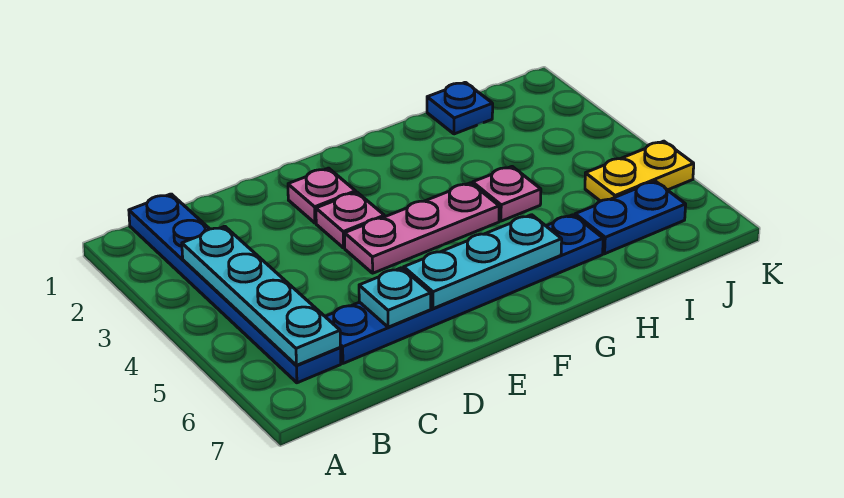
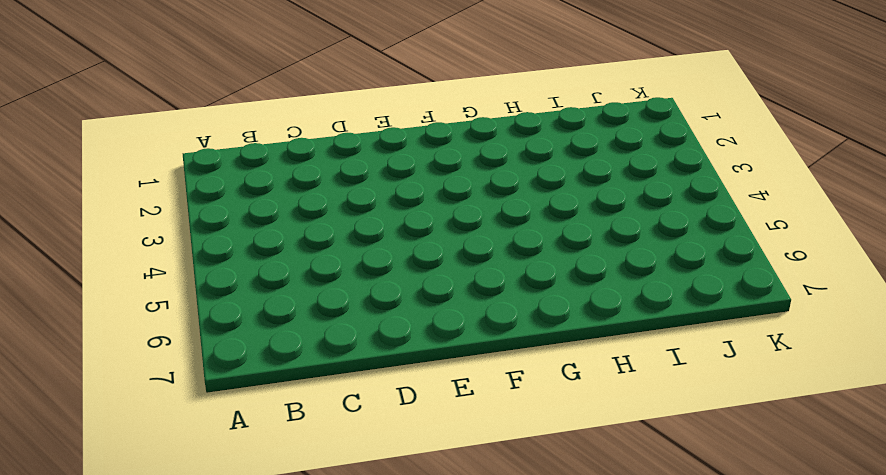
none -> blue plate B1:B6 level 1
none -> blue plate C6:H6 level 1
none -> pink plate E2 level 1

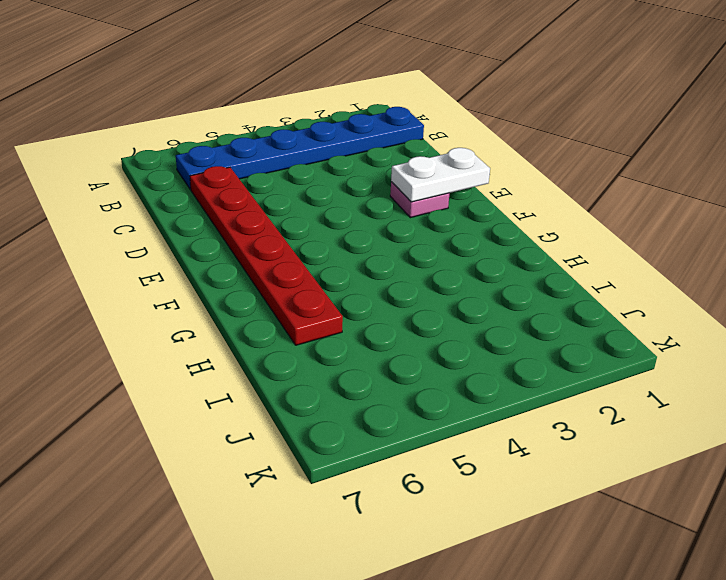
red plate C6:H6 level 1 -> blue plate C6:H6 level 1
white plate E1:E2 level 2 -> none
none -> pink plate E3 level 1
none -> pink plate E4:G4 level 1
none -> pink plate H4 level 1

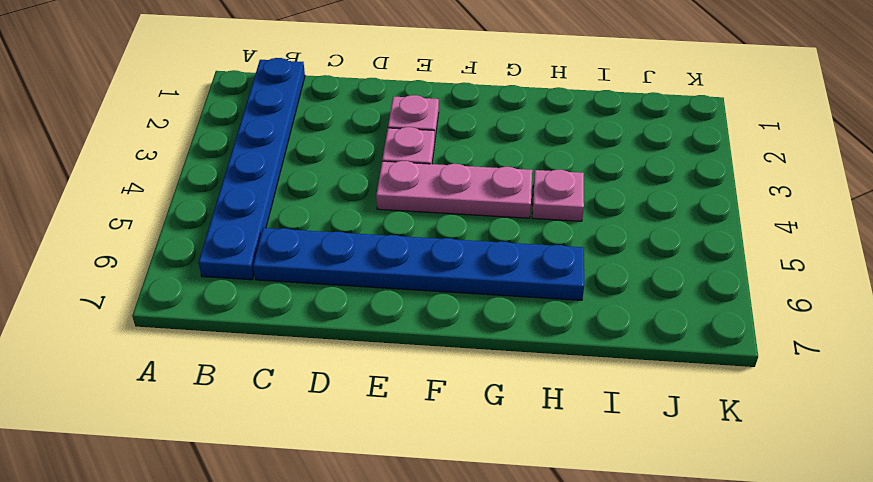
none -> blue plate I1 level 1
none -> blue plate I6:J6 level 1
none -> yellow plate J5:K5 level 1

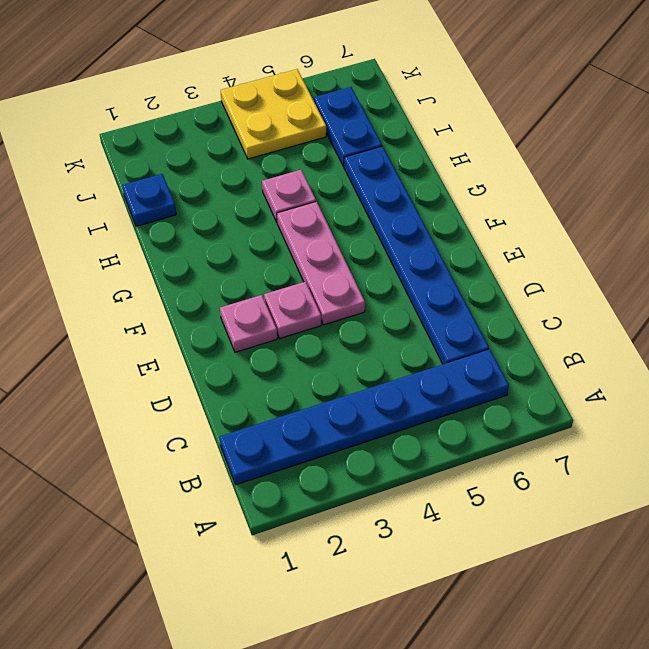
yellow plate J4:K5 level 1 -> yellow plate J5:K5 level 1
none -> cyan plate B3:B6 level 2
none -> cyan plate D6 level 2
none -> cyan plate E6:G6 level 2

